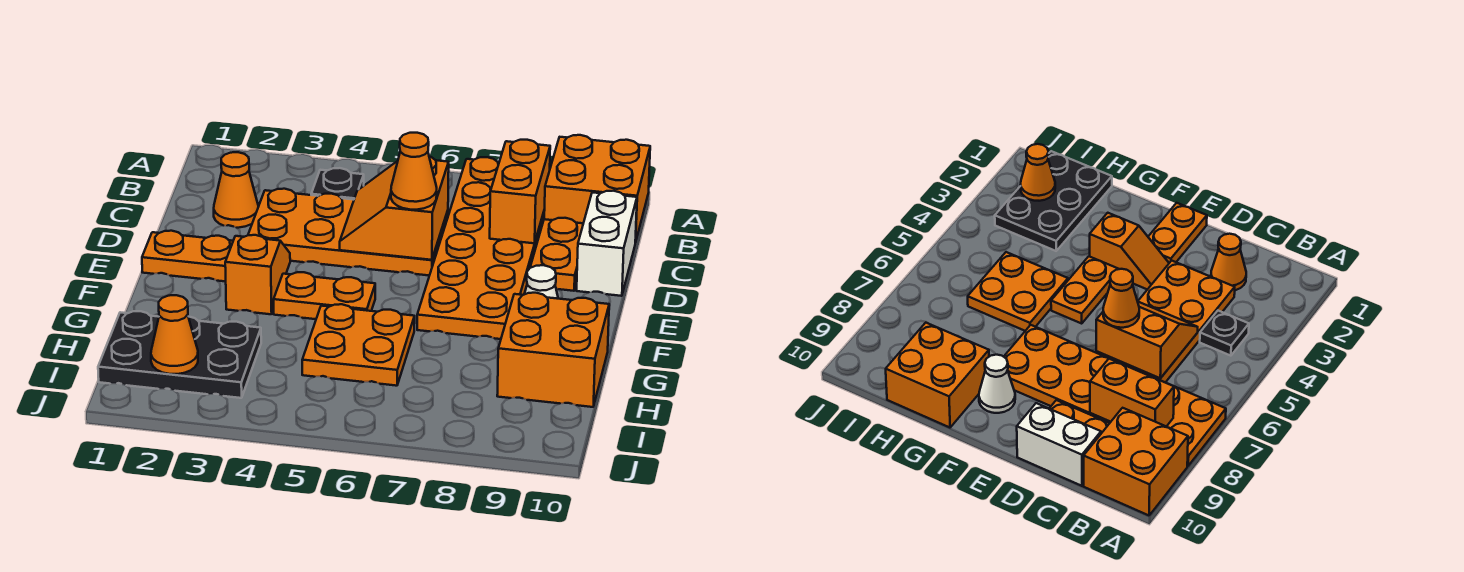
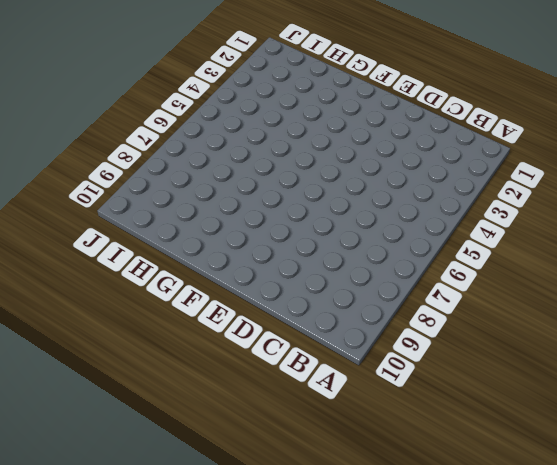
none -> orange plate A7:F8 level 1
none -> orange brick A9:B10 level 1
none -> black plate B4 level 1

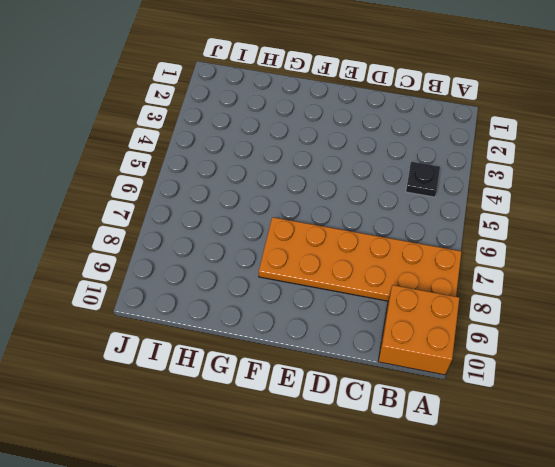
none -> orange cone C2 level 1
none -> orange plate C3:D6 level 1
none -> orange plate C9:D9 level 1

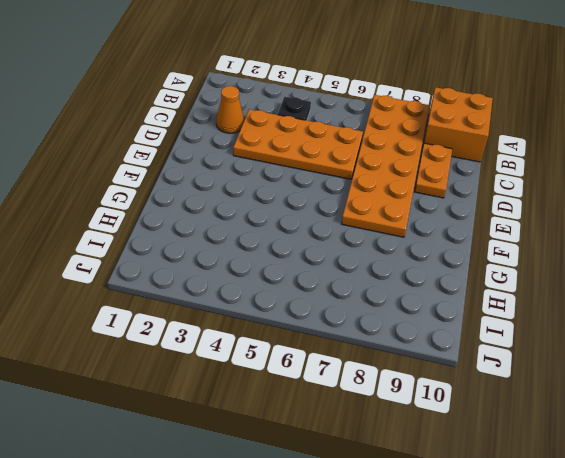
none -> white brick C10:D10 level 1
none -> orange plate E1:E2 level 1
none -> orange slope E3:F3 level 1 top F

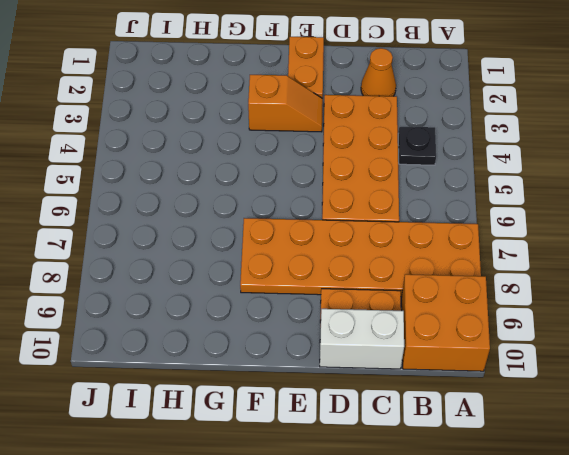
none -> orange plate F4:F5 level 1
none -> white cone F9 level 1
none -> orange plate G5:H6 level 1

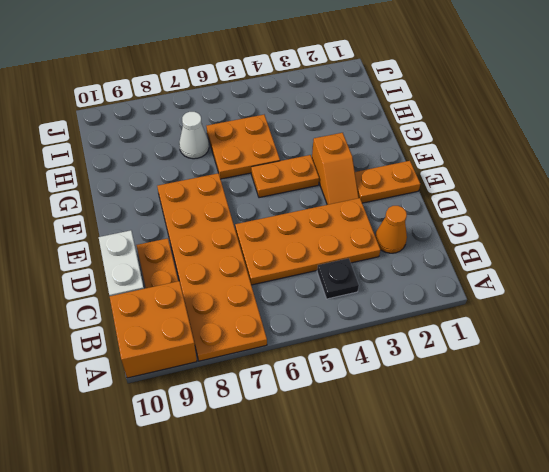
white cone H7 level 1 -> white cone F9 level 1
none -> orange brick G9:H10 level 1
none -> black plate H1:I3 level 1
none -> orange brick B8:C8 level 2

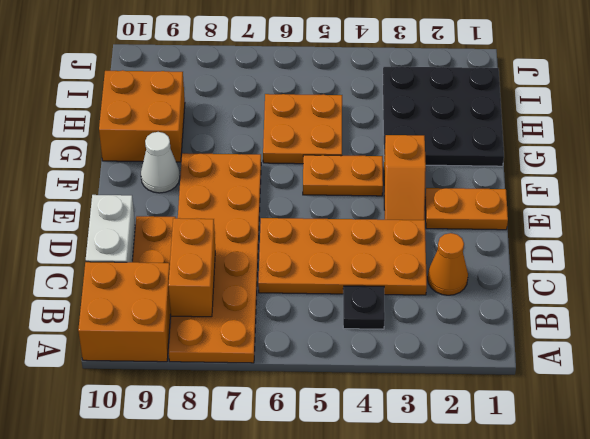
black plate G1:I3 level 1 -> black plate H1:I3 level 1
none -> orange slope C5:D6 level 2 top 6
none -> orange cone I2 level 2
none -> orange cone D6 level 3

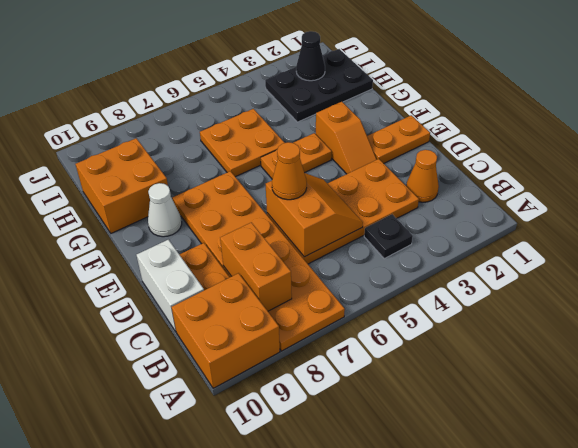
black cone I2 level 2 -> orange cone I2 level 2

